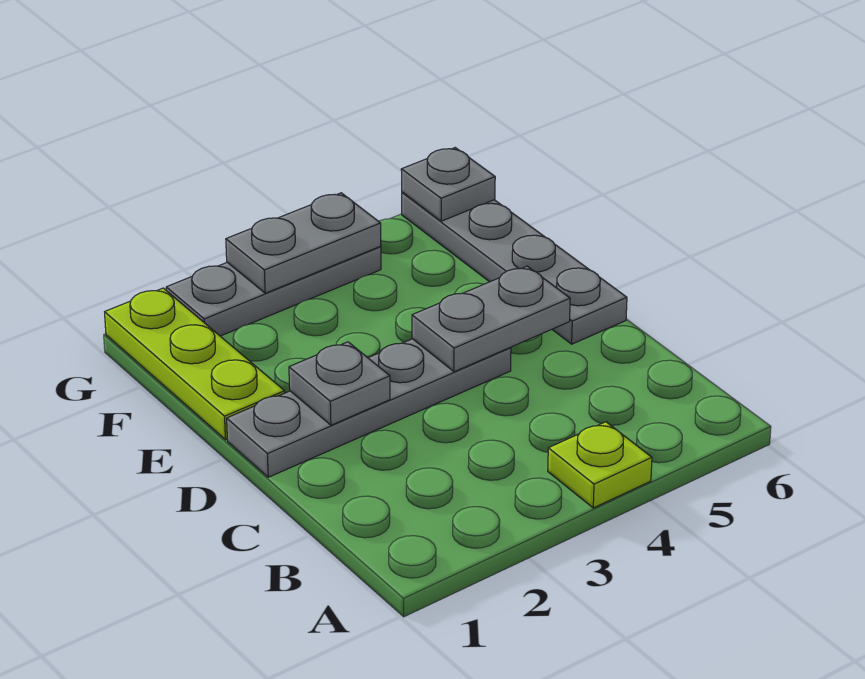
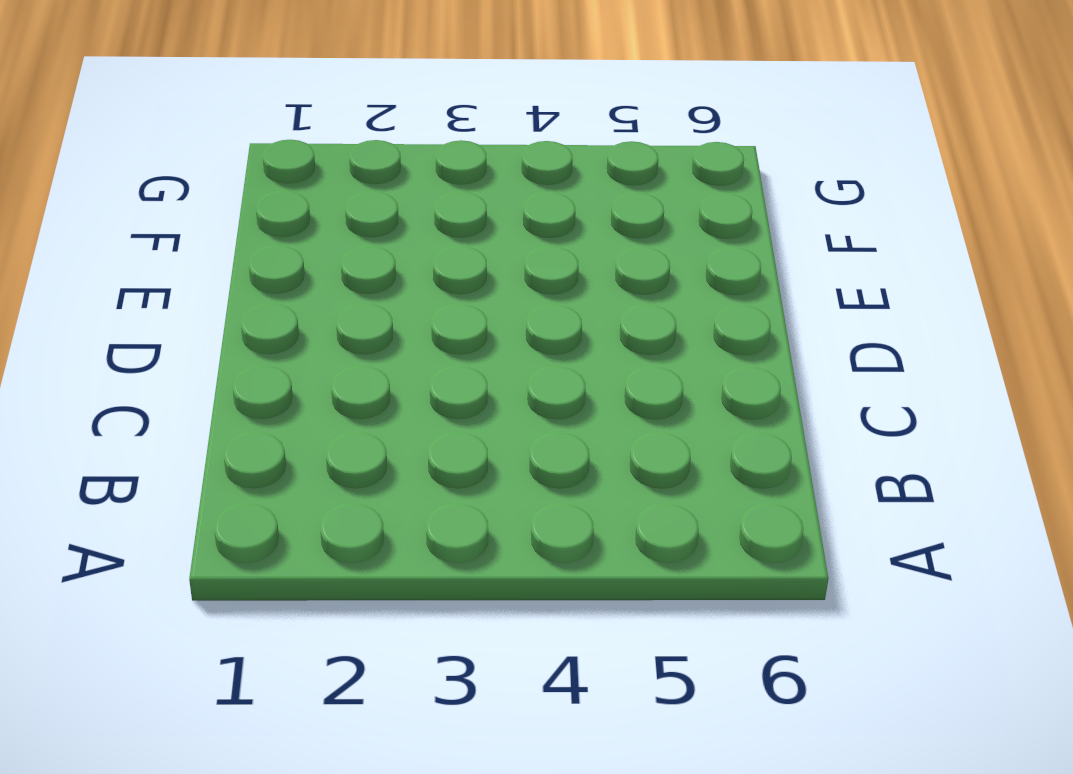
none -> lime plate A4 level 1
none -> grey plate D1:D4 level 1

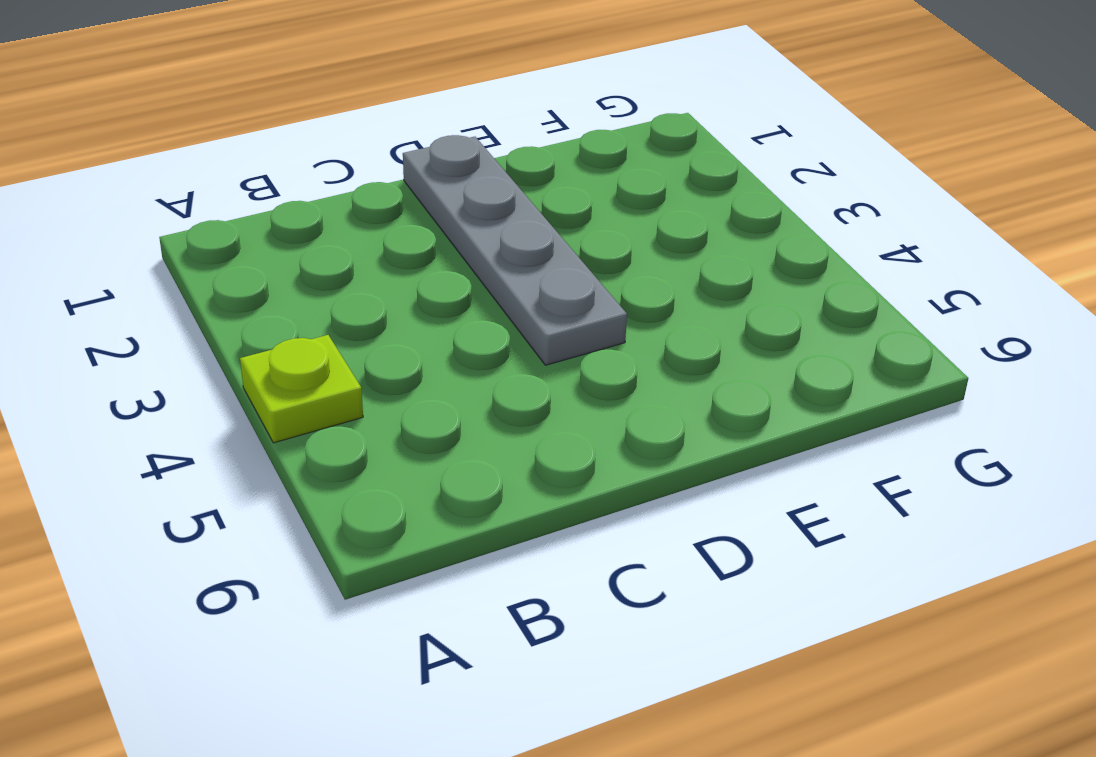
none -> grey plate D6:G6 level 1
none -> lime plate E1:G1 level 1

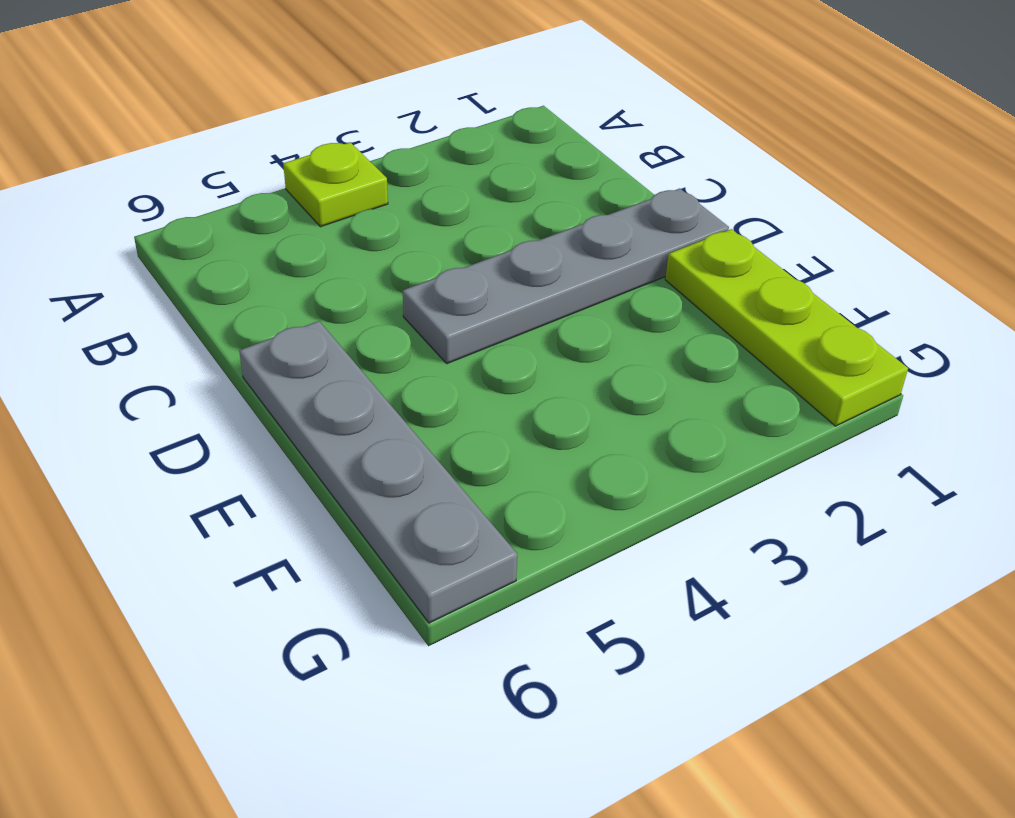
none -> grey plate G2:G4 level 1
none -> grey plate D2 level 2

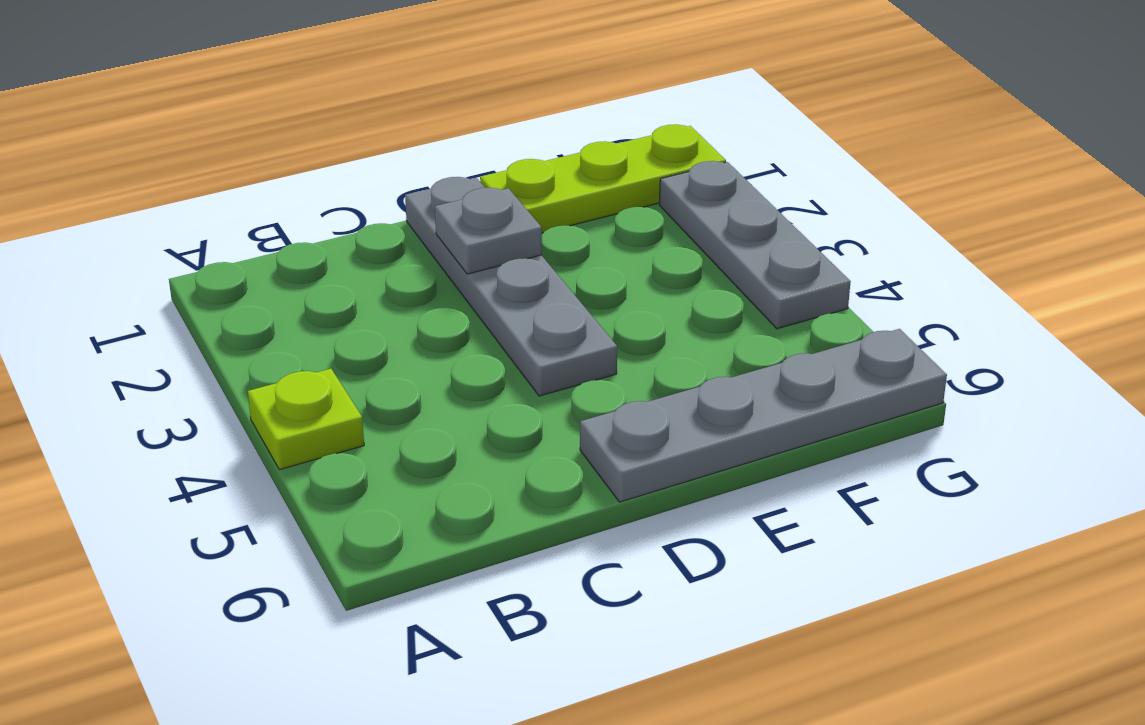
none -> grey plate D4:D5 level 2
none -> grey plate G3:G4 level 2

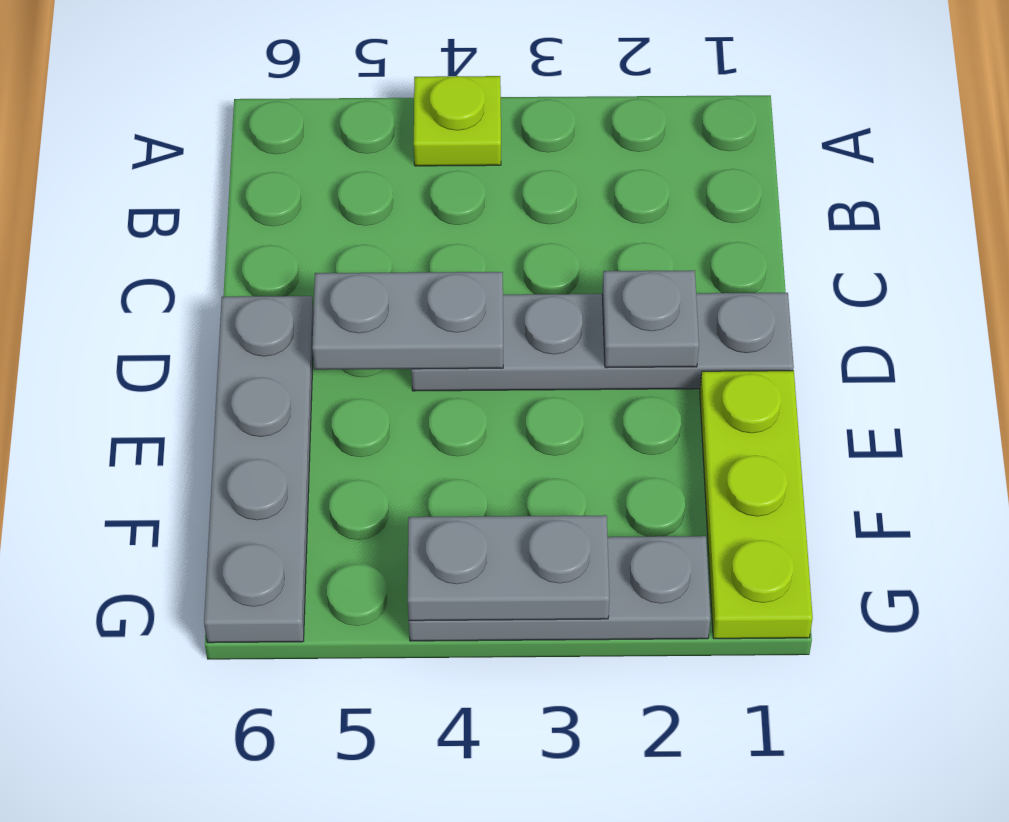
none -> grey plate G6 level 2

